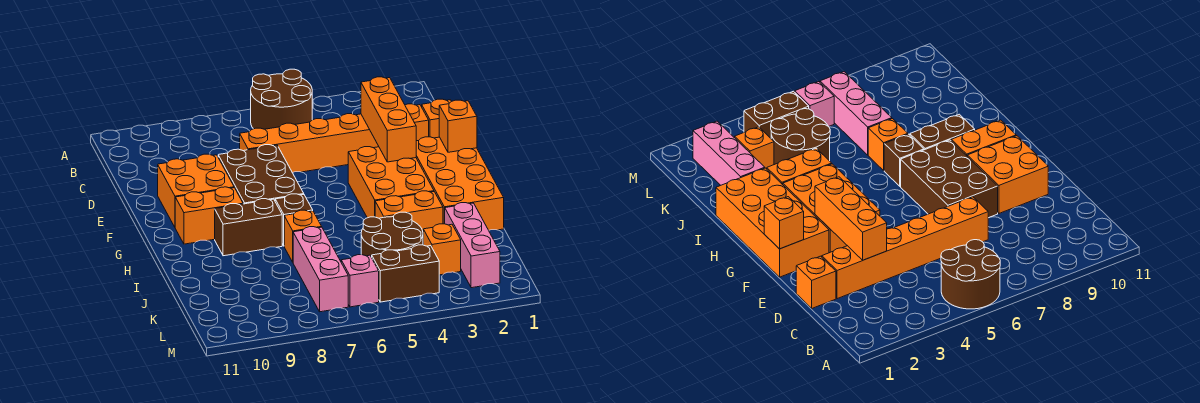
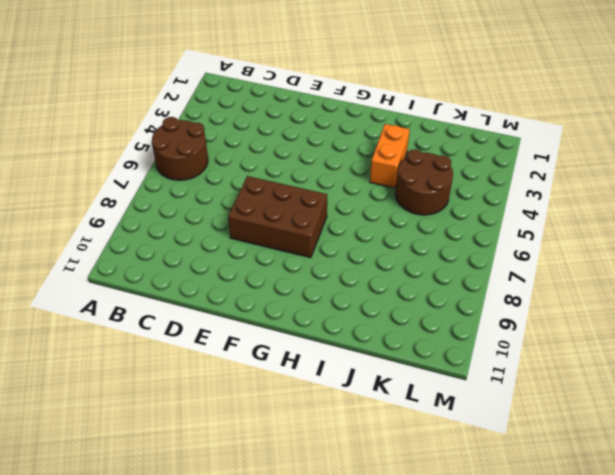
none -> orange brick D1 level 1
none -> orange brick D2:D7 level 1
none -> orange brick E9:F10 level 1

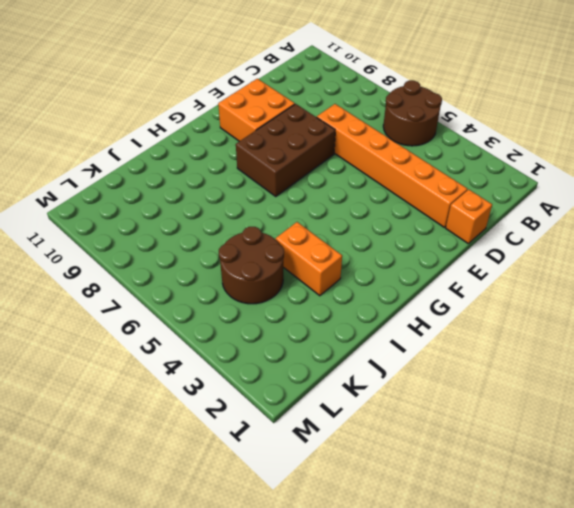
none -> orange brick F1:I2 level 1
none -> orange brick F3:H4 level 1
none -> orange brick G9:G10 level 1

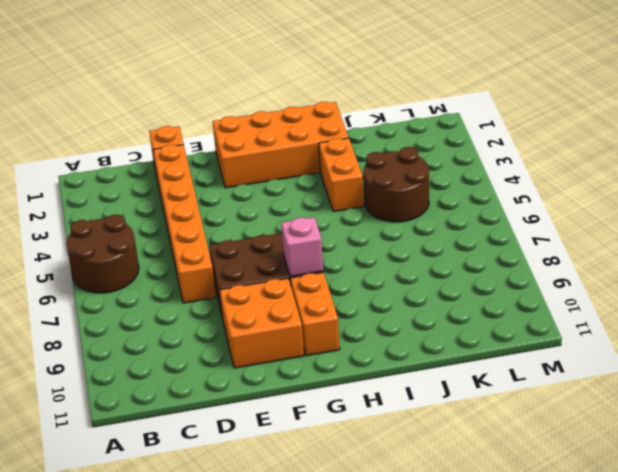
pink brick G8 level 2 -> pink brick L6 level 1
none -> orange brick F3:H4 level 1
none -> brown brick H7 level 1
none -> brown brick H8:H9 level 1

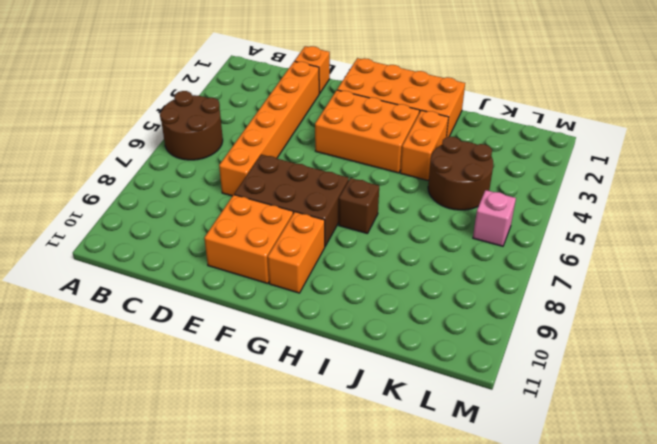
none -> brown brick H8:H9 level 1
none -> orange brick I7 level 1
none -> pink brick J2:L2 level 1

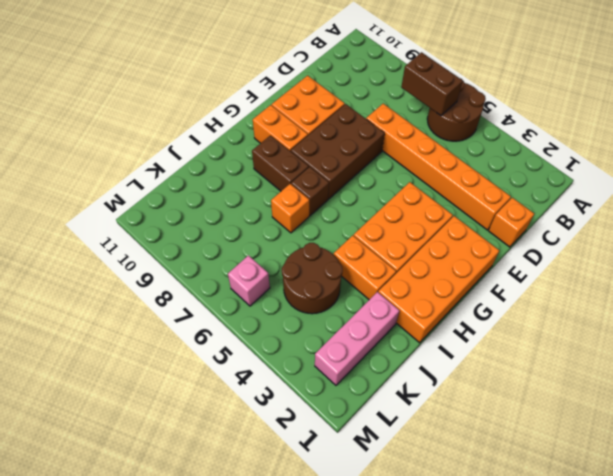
brown brick B6:B7 level 2 -> brown brick L4:L5 level 1
none -> pink brick J7:L7 level 1
none -> orange brick K3 level 1
none -> orange brick D3:F3 level 2

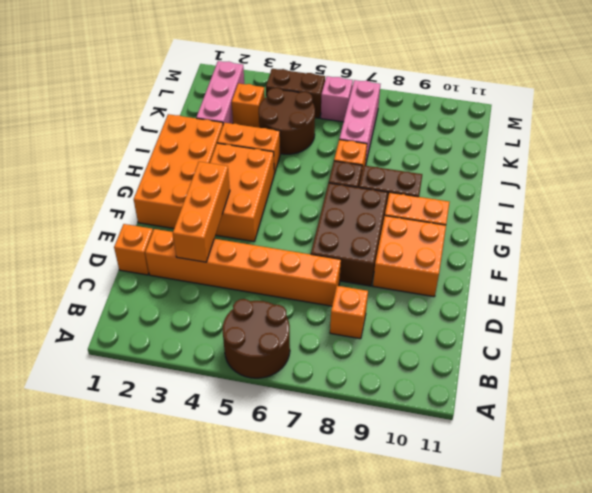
orange brick C8 level 1 -> orange brick F1 level 2

